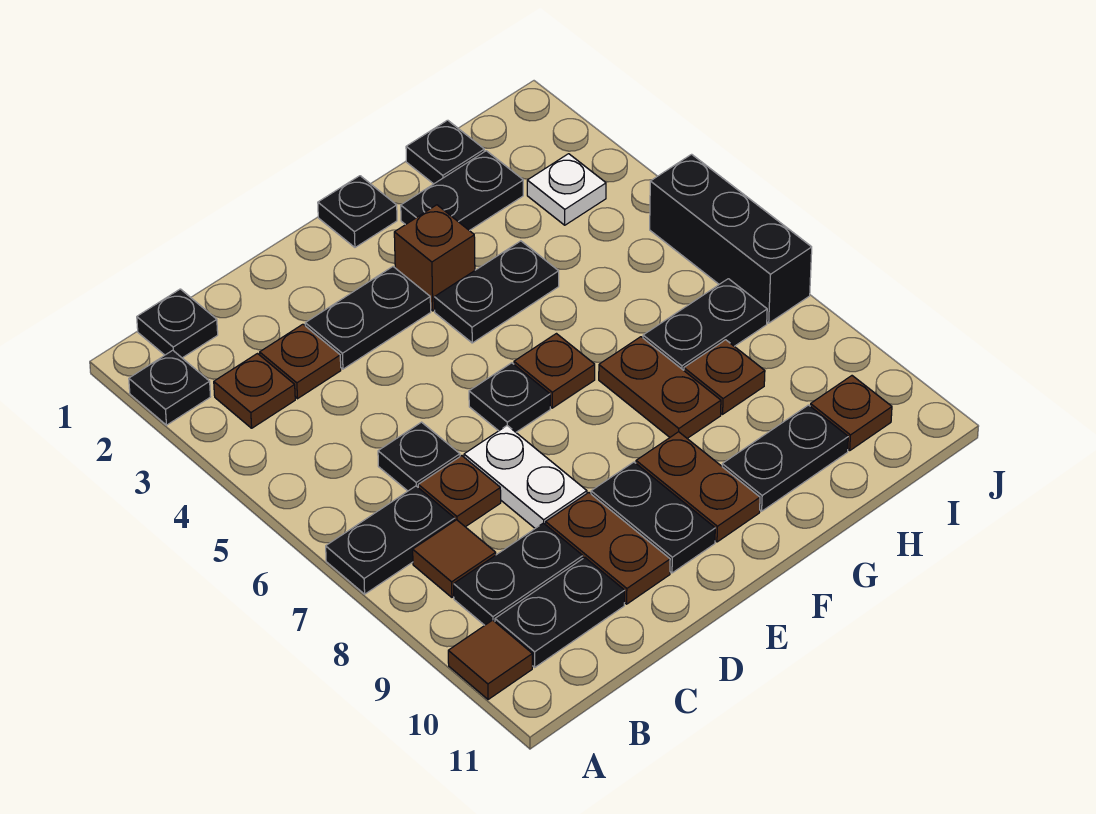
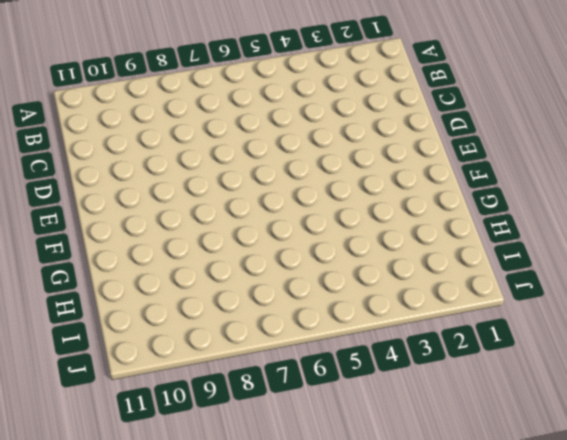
none -> black plate A2 level 1
none -> black plate A7:B7 level 1
none -> brown tile A10 level 1
none -> black plate B1 level 1

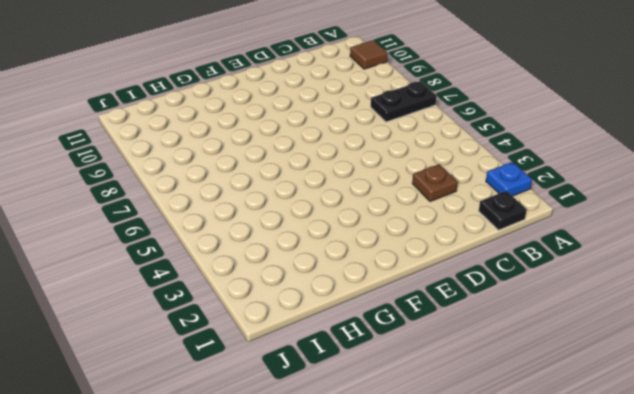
blue plate A2 level 1 -> black plate A2 level 1
none -> brown plate B3 level 1
none -> brown tile B8 level 1
none -> black plate B9:C9 level 1
none -> black plate B10:C10 level 1

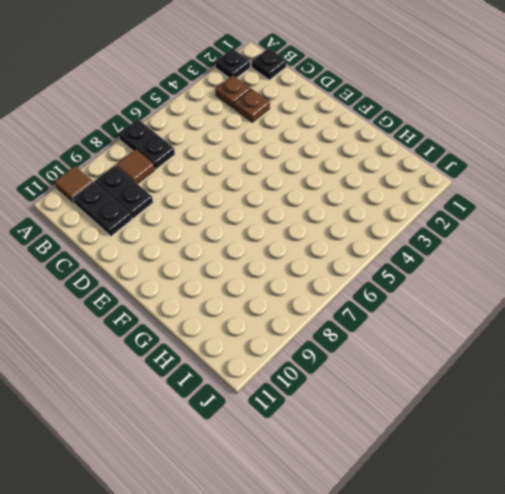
none -> black plate C6 level 1
none -> brown plate C7 level 1
none -> black plate D3:E3 level 1
none -> white plate D7:D8 level 1

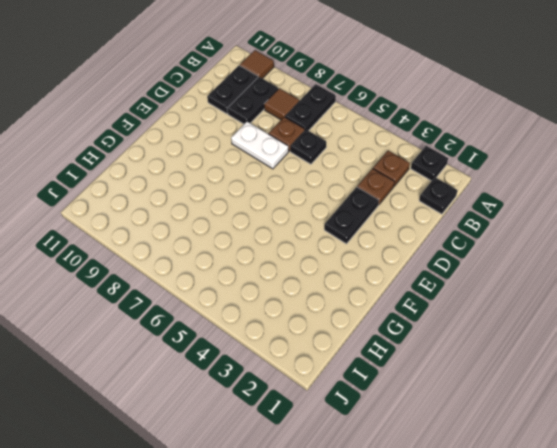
none -> brown plate D9:D10 level 1
none -> black plate E6 level 1
none -> black plate E9:E10 level 1
none -> black plate F1 level 1

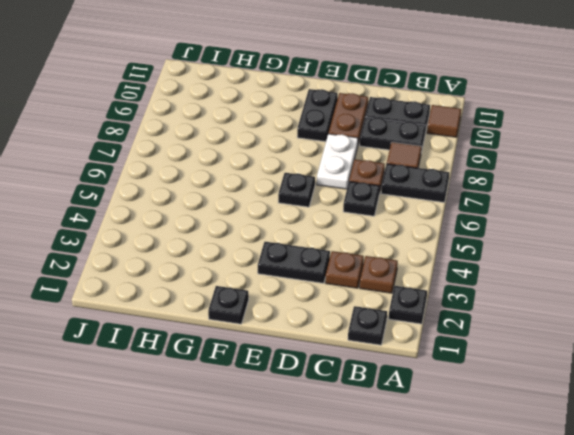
none -> brown brick F3 level 1
none -> black plate F4:G4 level 1
none -> brown plate F6 level 1
none -> brown plate F9:F10 level 1

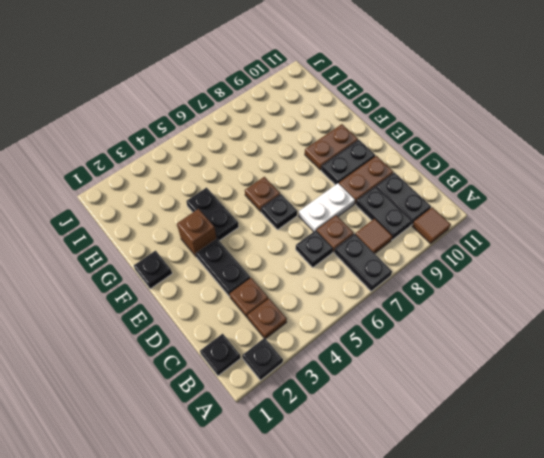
none -> black plate G2:H2 level 1
none -> brown plate G7:G8 level 1
none -> black plate G10:H10 level 1
none -> black plate H1 level 1

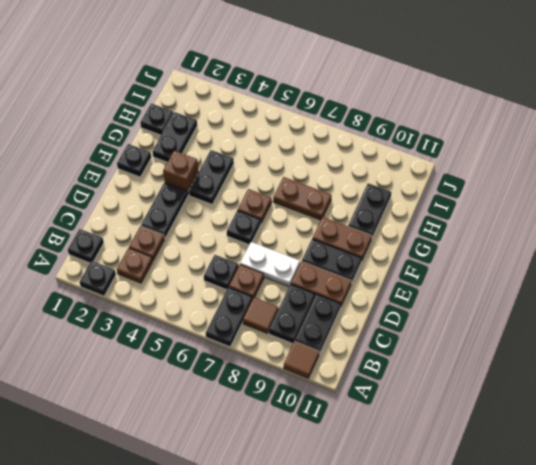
none -> black plate H7:I7 level 1
none -> brown plate H8 level 1
none -> white plate I3 level 1
none -> brown plate I10 level 1

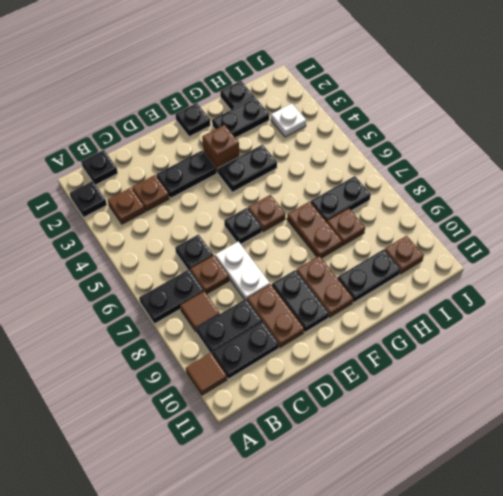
none -> black brick J5:J7 level 1

